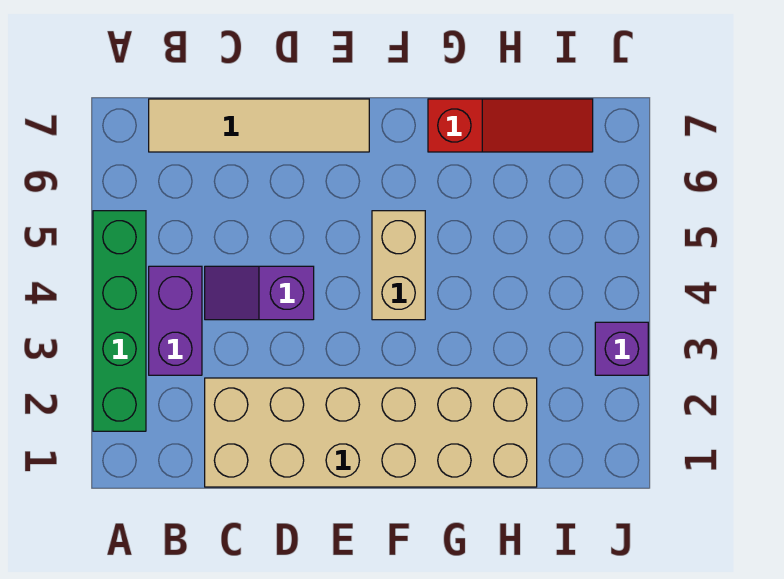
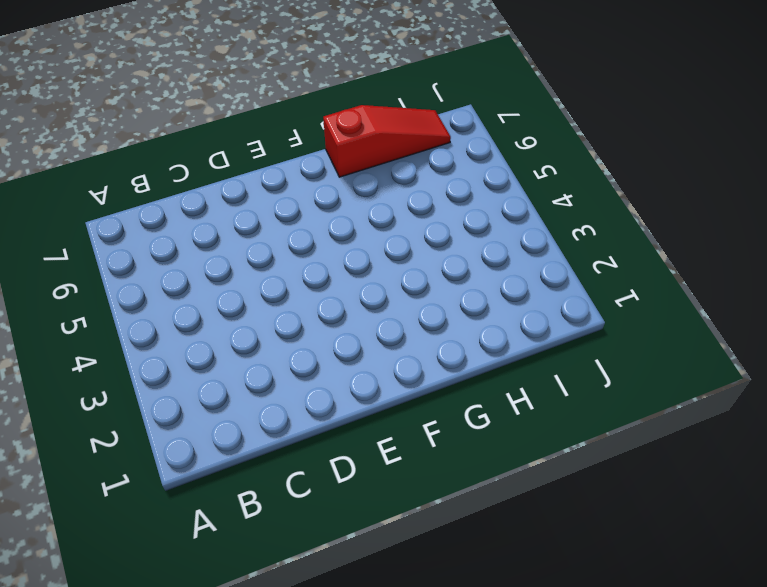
none -> green brick A2:A5 level 1
none -> purple brick B3:B4 level 1

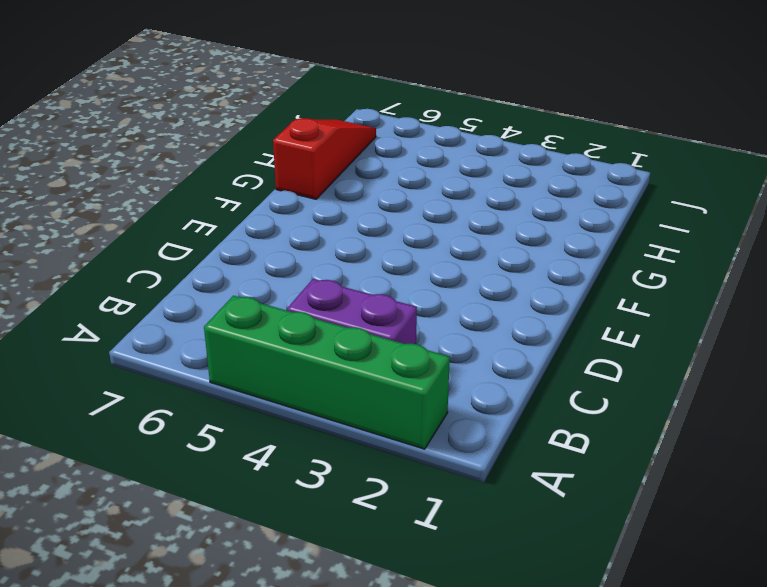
none -> tan tile B7:E7 level 1
none -> tan brick C1:H2 level 1

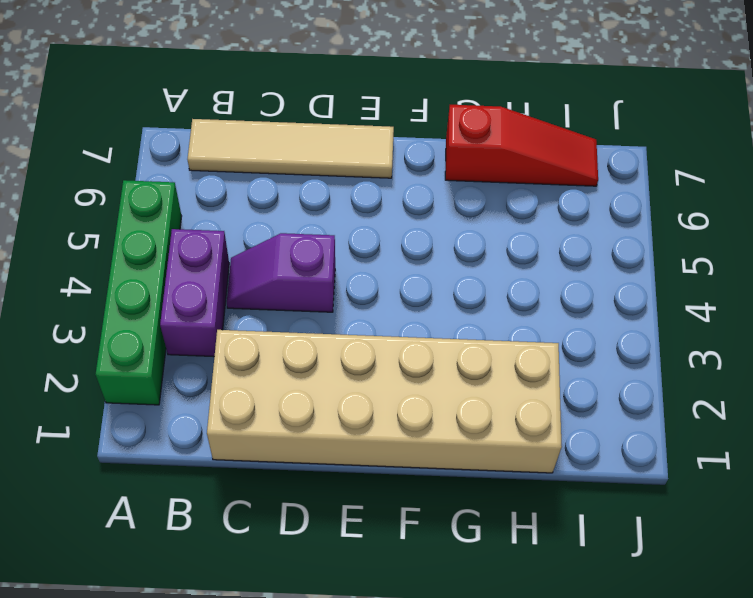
none -> tan brick F4:F5 level 1
none -> purple brick J3 level 1

